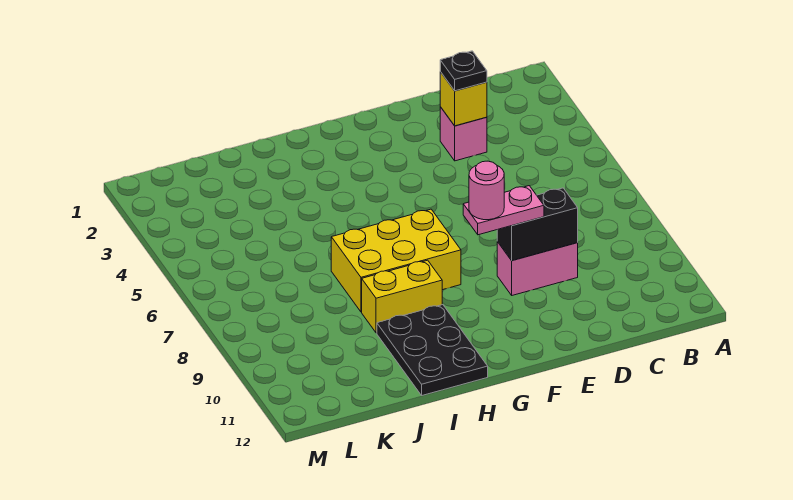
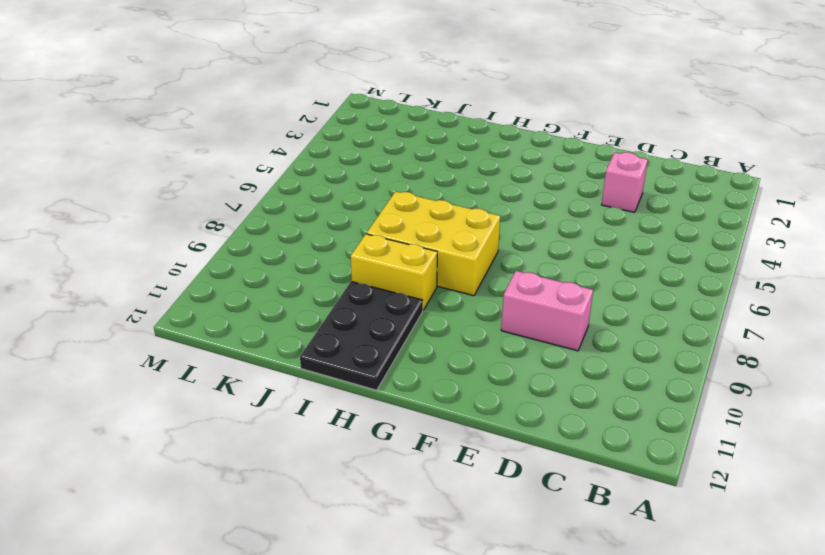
none -> yellow brick D3 level 2
none -> black brick D9:E9 level 2

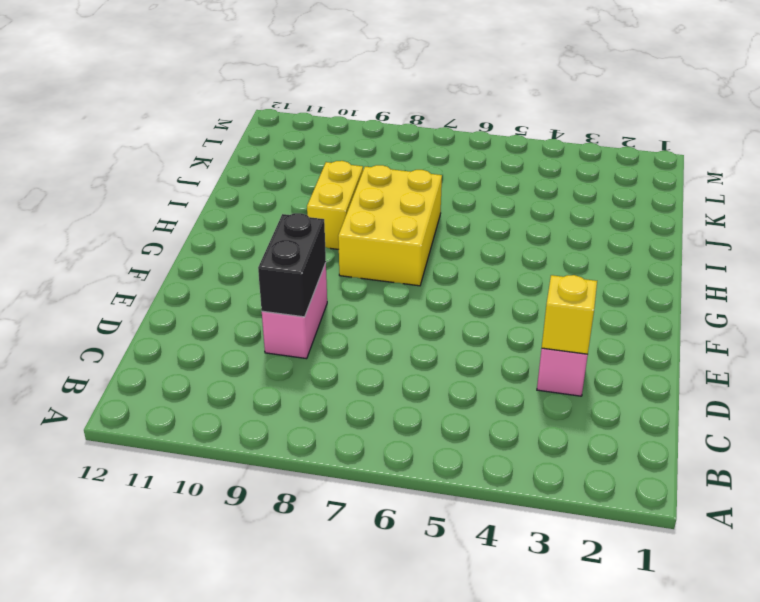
none -> black plate H10:I12 level 1
none -> black plate D3 level 3

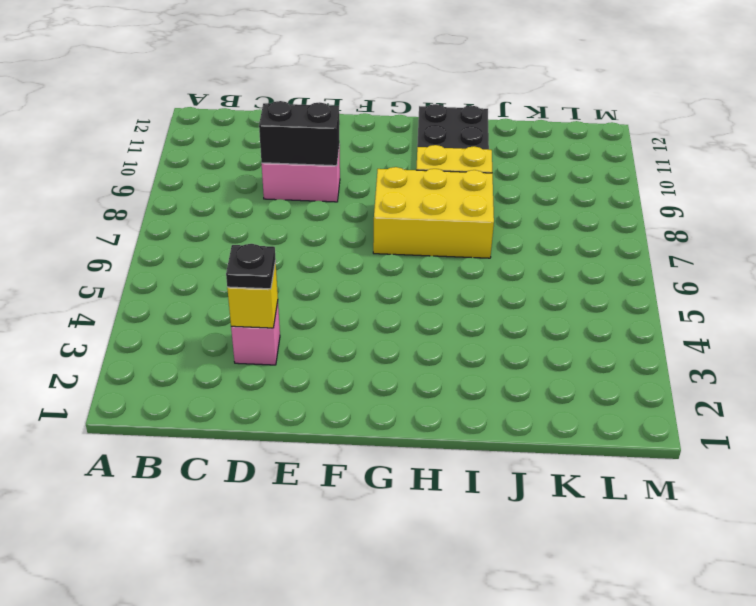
none -> pink plate E9:F9 level 3
none -> pink round brick F9 level 4

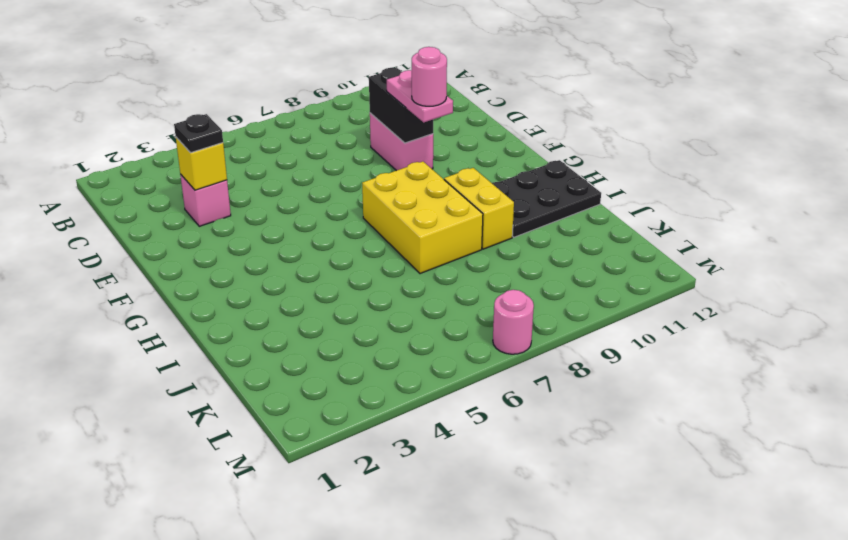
pink round brick M7 level 1 -> none

